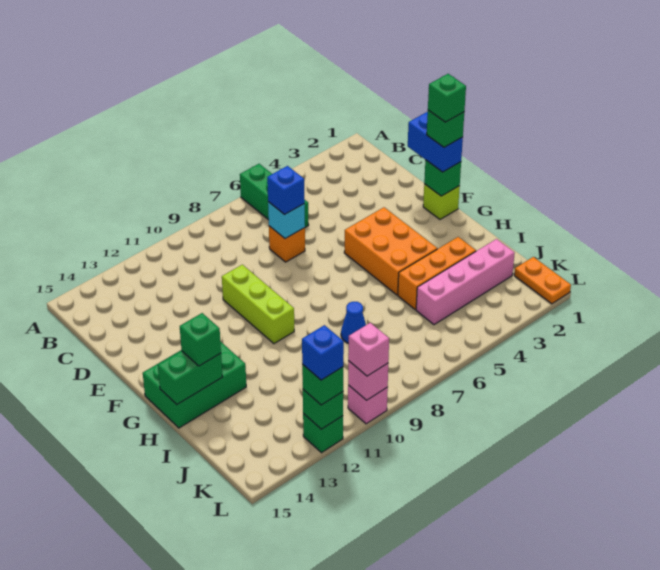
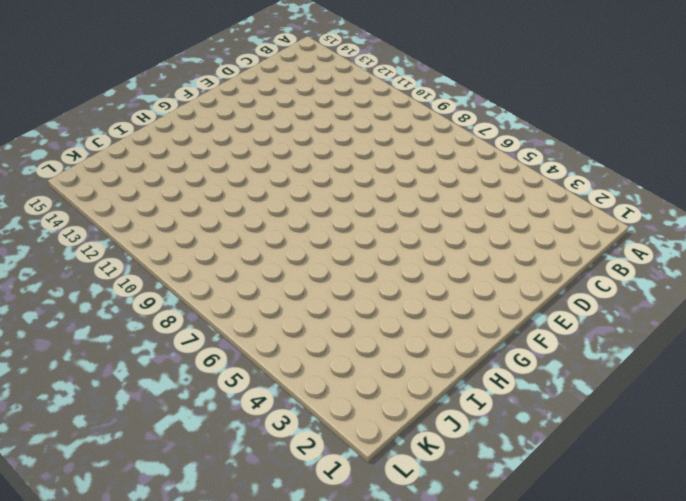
none -> green brick A6:C6 level 1
none -> orange brick D7 level 1
none -> lime brick E10:G10 level 1

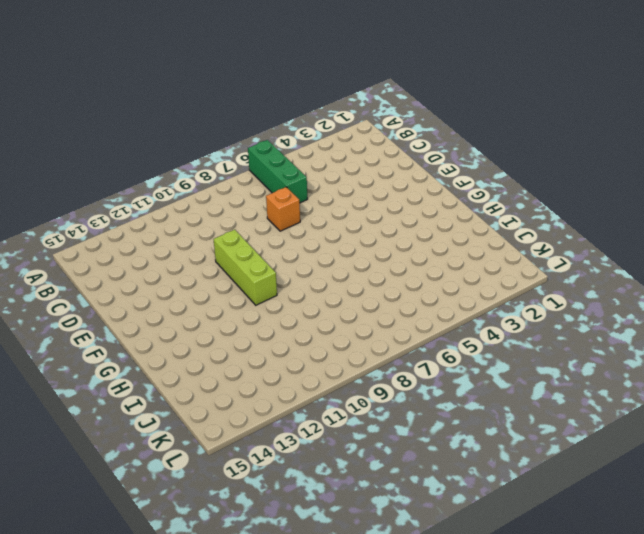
none -> lime brick F1 level 1
none -> orange brick F4:H5 level 1
none -> green brick G13:H15 level 1

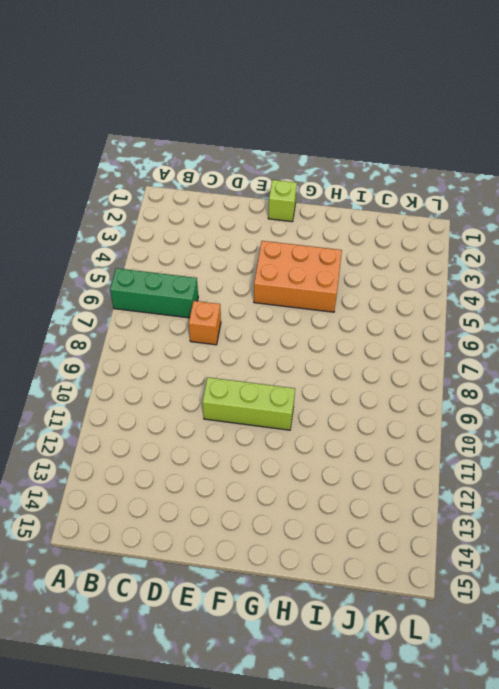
none -> green brick G13:H15 level 1
none -> orange brick I3:I5 level 1
none -> blue cone I8 level 1

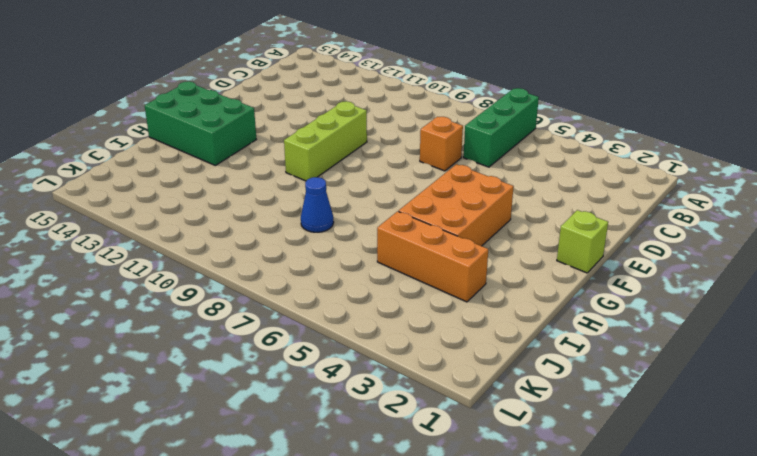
none -> pink brick J2:J5 level 1
none -> orange plate K1:L1 level 1
none -> pink brick L10 level 1

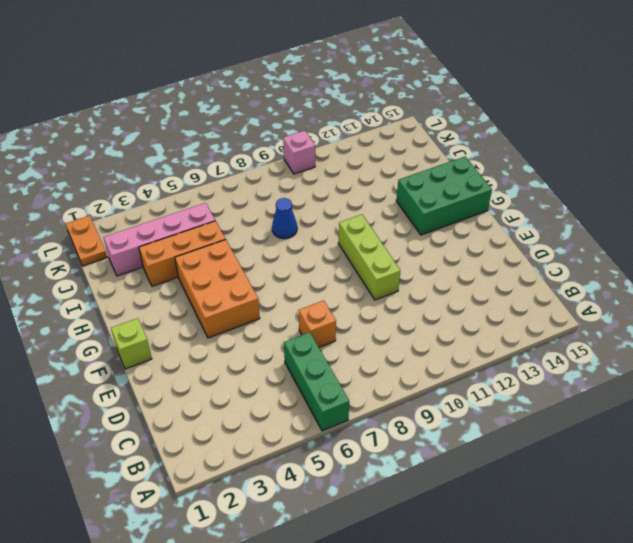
none -> green brick L12 level 1
none -> cyan brick D7 level 2
none -> green brick F1 level 2

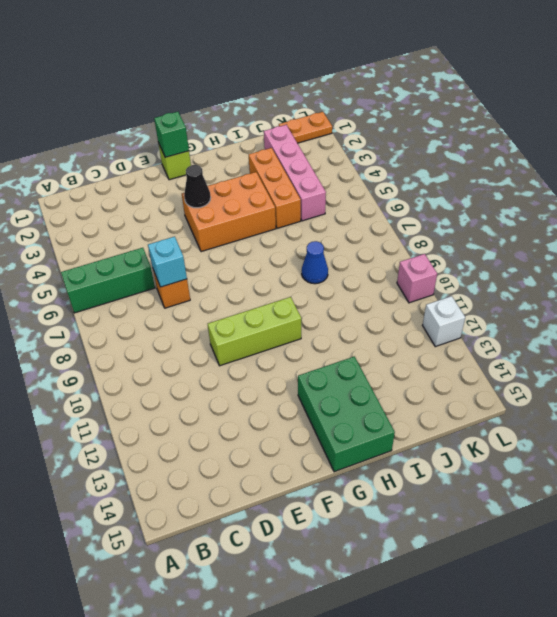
black cone F4 level 2 -> none
white brick L12 level 1 -> green brick L12 level 1
none -> green brick H14:H15 level 2
none -> pink brick L10 level 2
none -> green brick L12 level 2

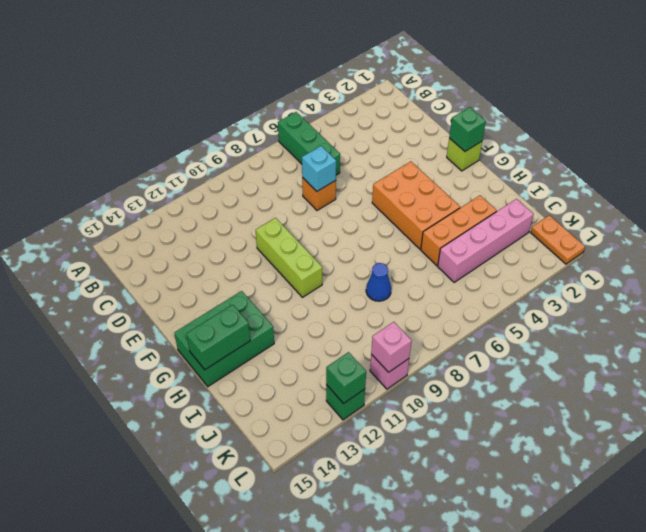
none -> blue brick D7 level 3
none -> blue brick E1:F1 level 3
none -> green brick H14 level 3

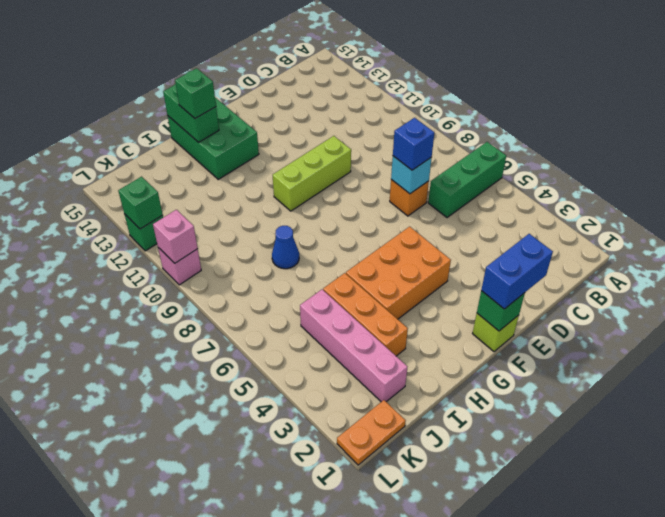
none -> pink brick L10 level 3
none -> green brick L12 level 3
none -> green brick F1 level 4

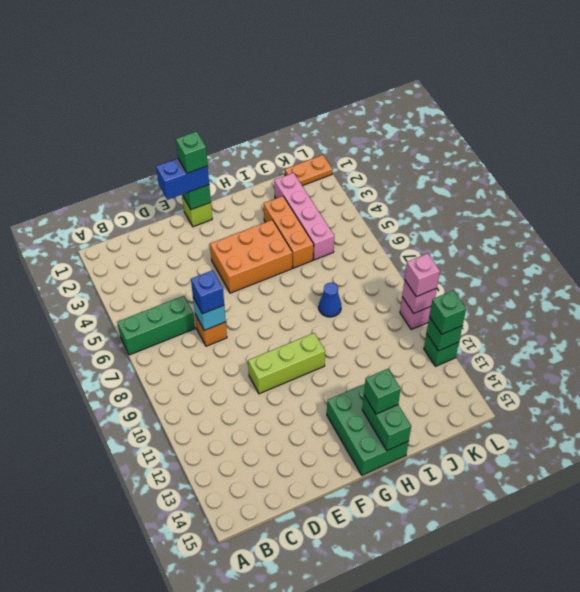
none -> blue brick L12 level 4
none -> green brick F1 level 5

